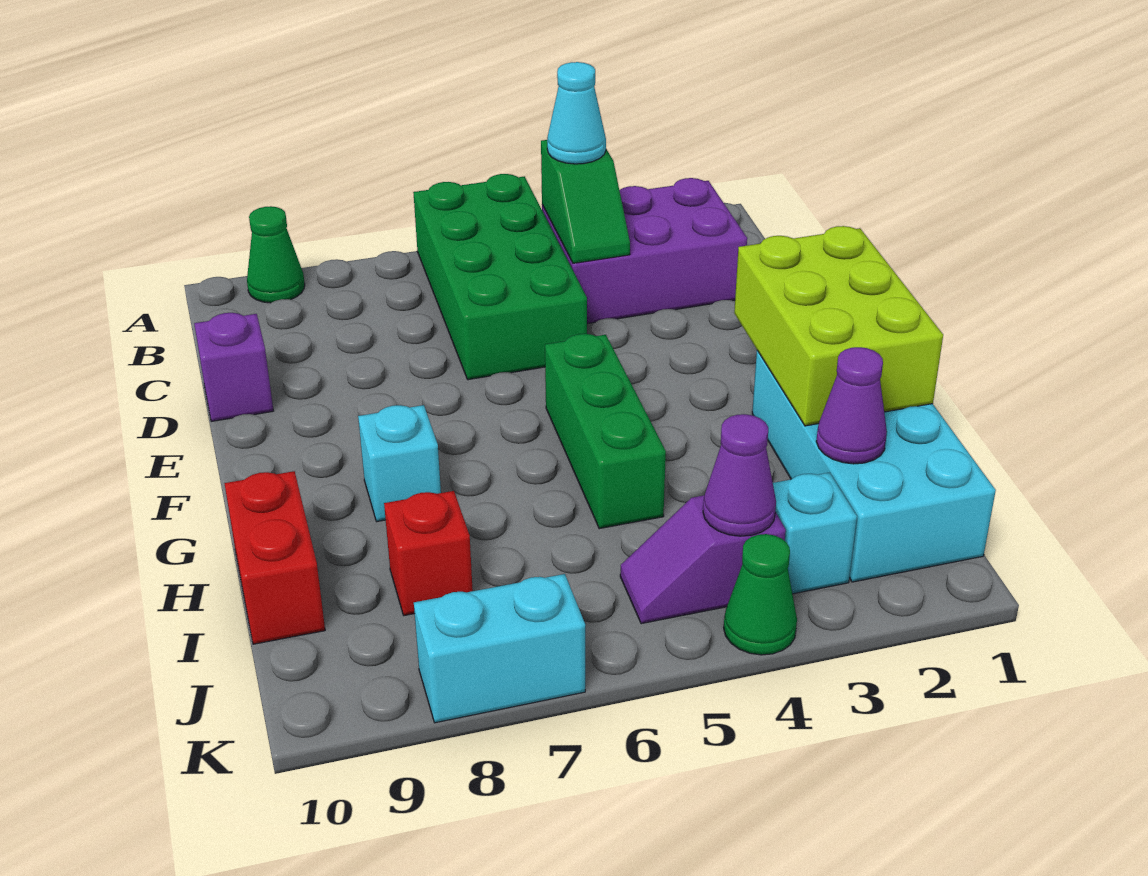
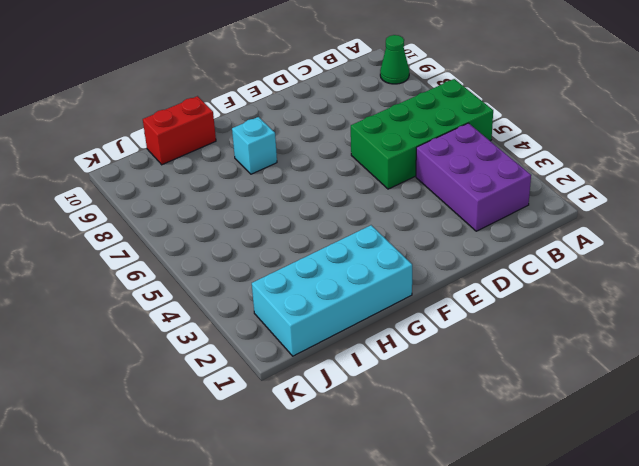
none -> purple brick D10 level 1
none -> green brick F5:H5 level 1
none -> red brick I8 level 1

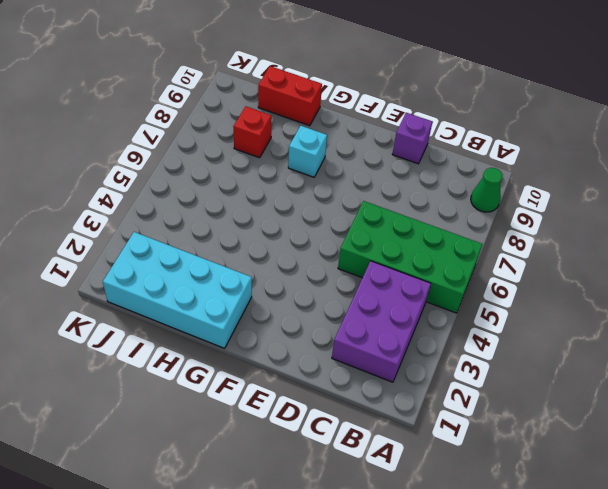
none -> green brick F5:H5 level 1
none -> cyan brick J3 level 1
none -> purple slope J4:J5 level 1 top 4

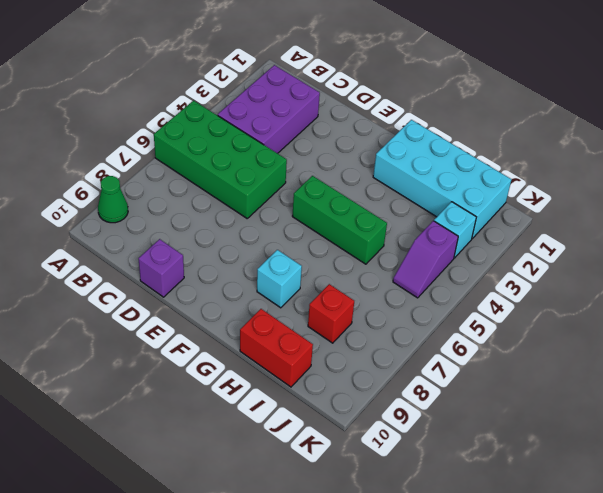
none -> green cone K4 level 1
none -> cyan brick K7:K8 level 1
none -> green slope B4:C4 level 2 top B

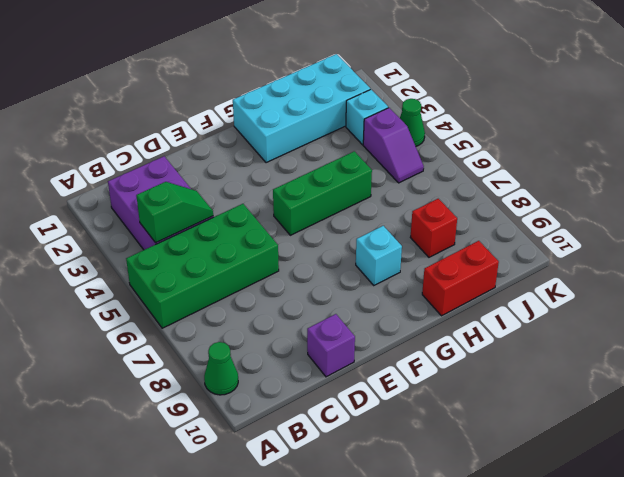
none -> cyan brick K7:K8 level 1
none -> lime brick F1:H2 level 2
none -> purple cone I2 level 2

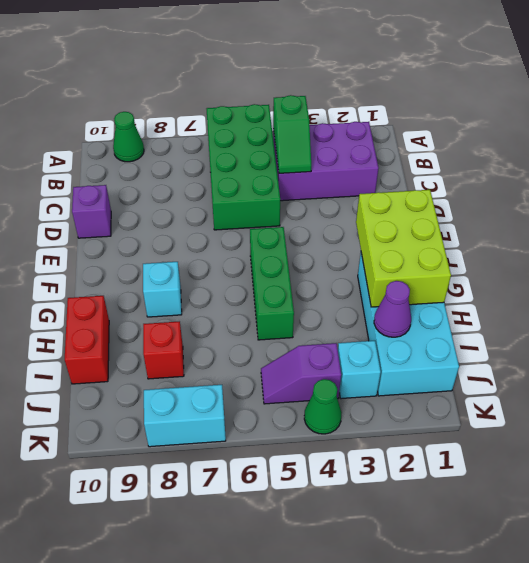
none -> purple cone J4 level 2
none -> cyan cone B4 level 3

